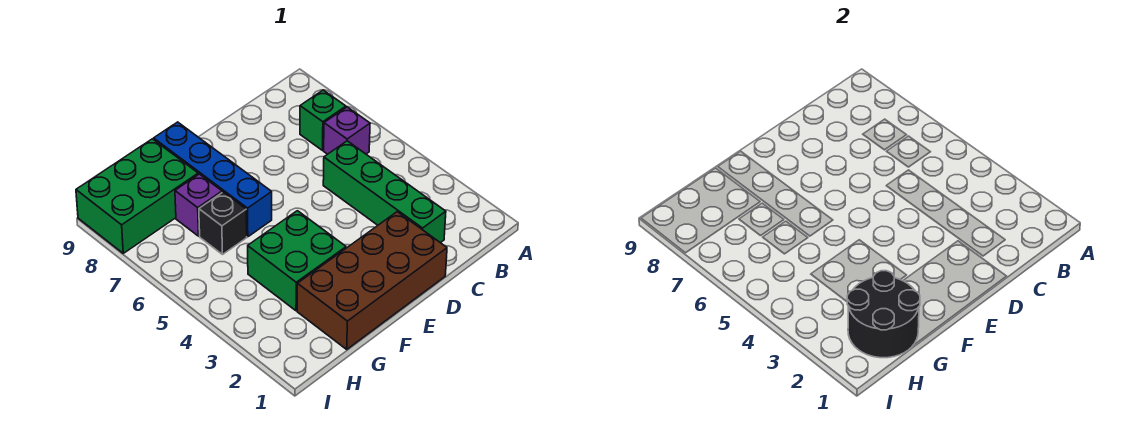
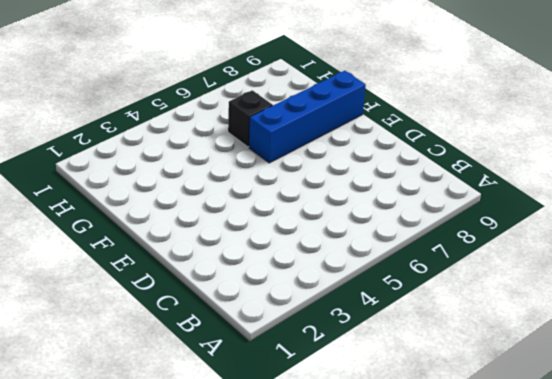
none -> purple brick B6 level 1
none -> green brick B7 level 1

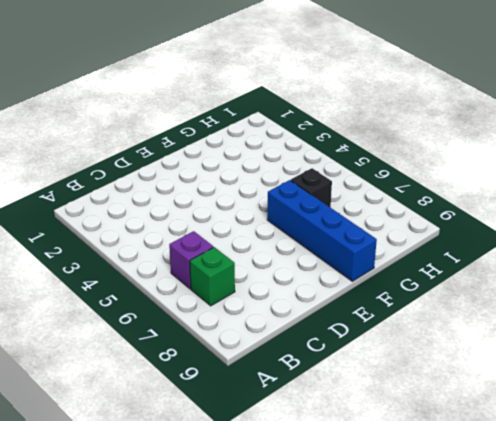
none -> green brick C2:C5 level 1
none -> brown brick D1:G2 level 1

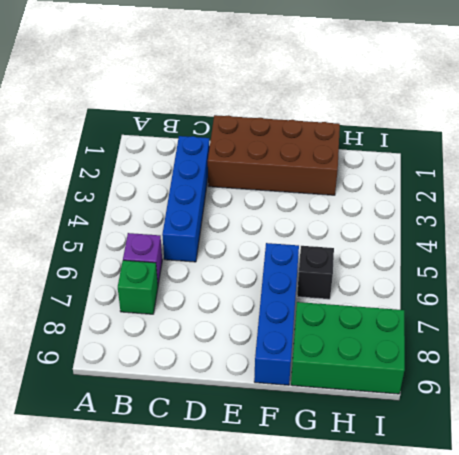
blue brick C2:C5 level 1 -> green brick C2:C5 level 1
none -> green brick F3:G4 level 1
none -> purple brick G7 level 1

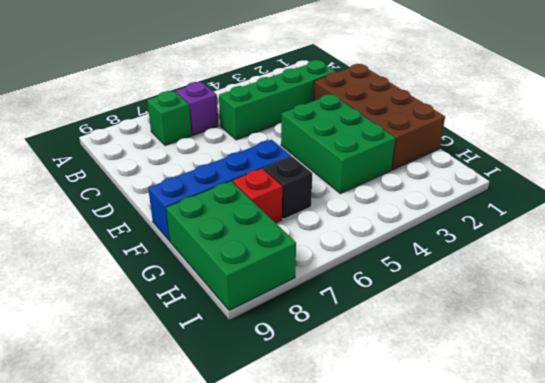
green brick E3:G4 level 1 -> green brick F3:G4 level 1
red brick G7 level 1 -> purple brick G7 level 1
none -> black round brick G1:H2 level 2

